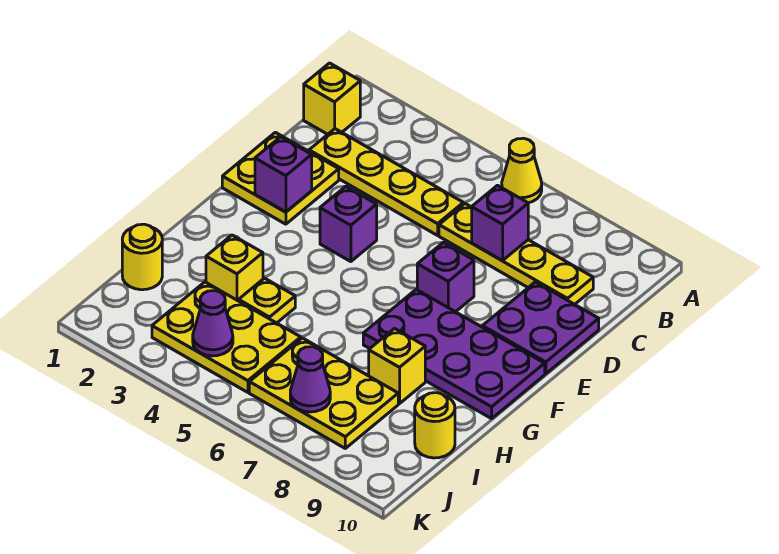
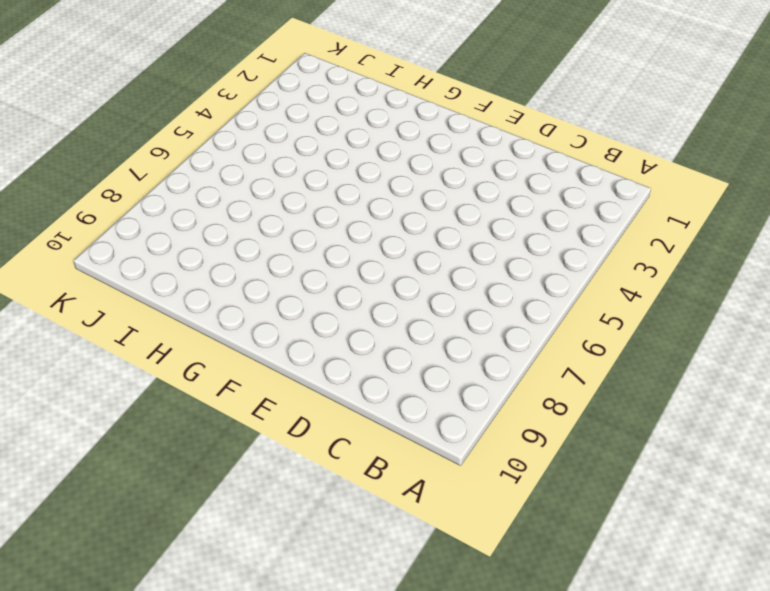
none -> yellow cone A6 level 1
none -> yellow brick B1 level 1
none -> yellow plate C2:C5 level 1

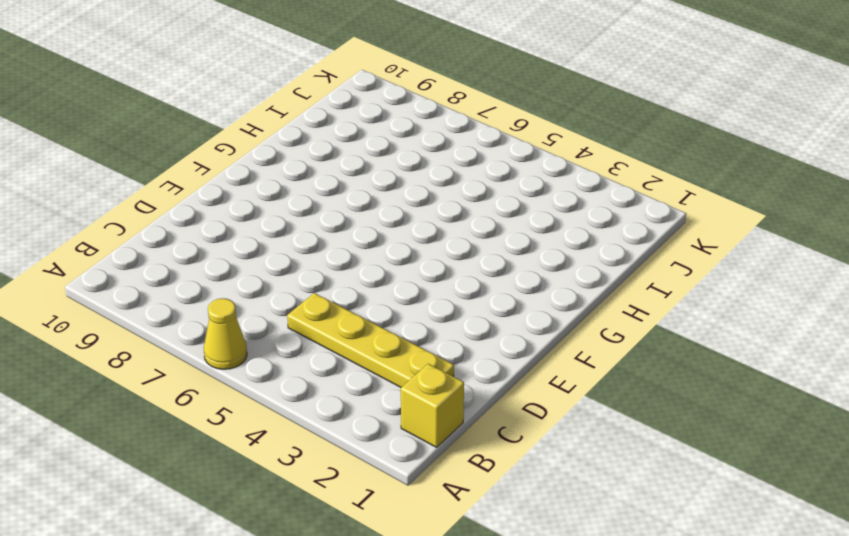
none -> yellow plate C6:C9 level 1
none -> yellow plate D1:E2 level 1
none -> purple plate D9:E10 level 1

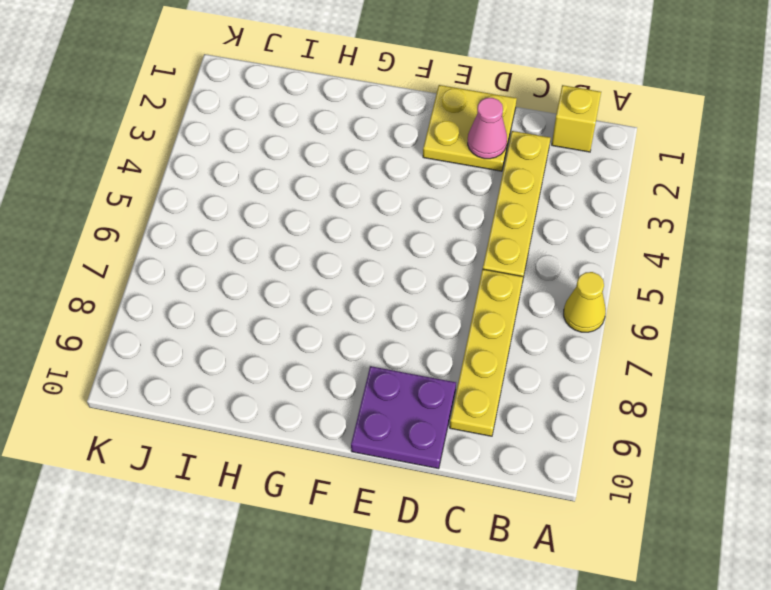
pink cone D2 level 2 -> none
none -> purple brick E4 level 1
none -> purple brick E7 level 1
none -> purple plate F7:G10 level 1

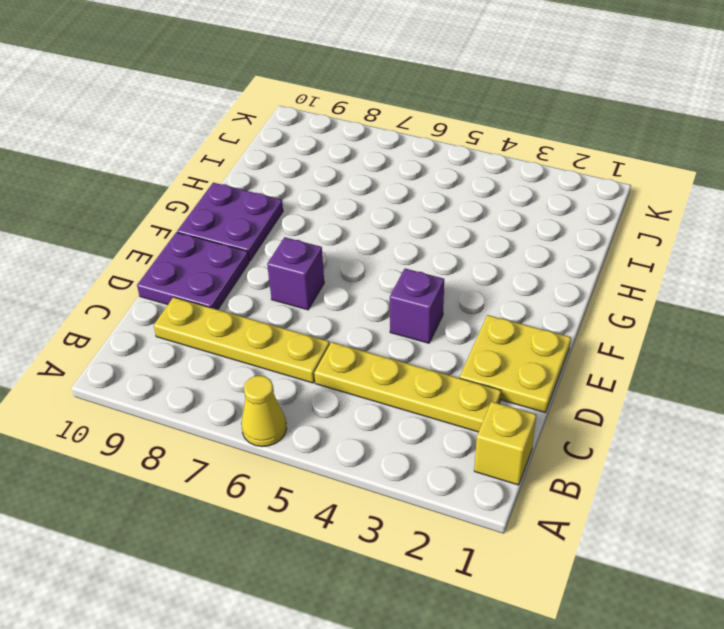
purple plate F9:G10 level 1 -> purple plate F7:G10 level 1
none -> yellow brick H3 level 1
none -> yellow plate H4 level 1
none -> yellow brick H8 level 1

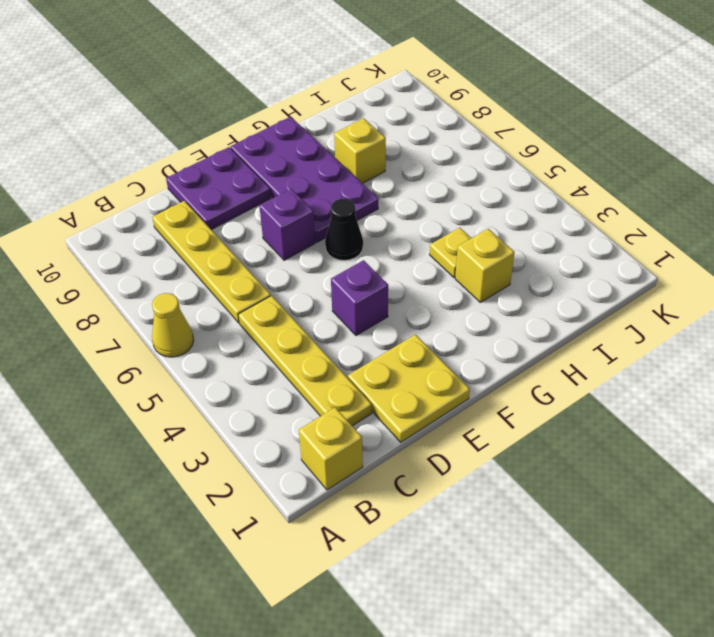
black cone F6 level 1 -> none
none -> yellow round brick I1 level 1
none -> yellow plate I3:J5 level 1
none -> yellow plate I6:J8 level 1

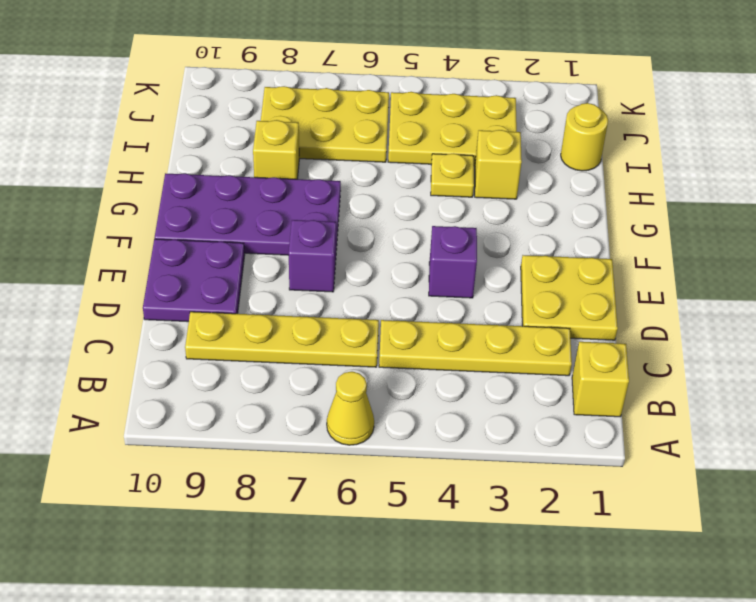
none -> yellow round brick I10 level 1
none -> purple brick C7 level 2
none -> purple brick E2 level 2

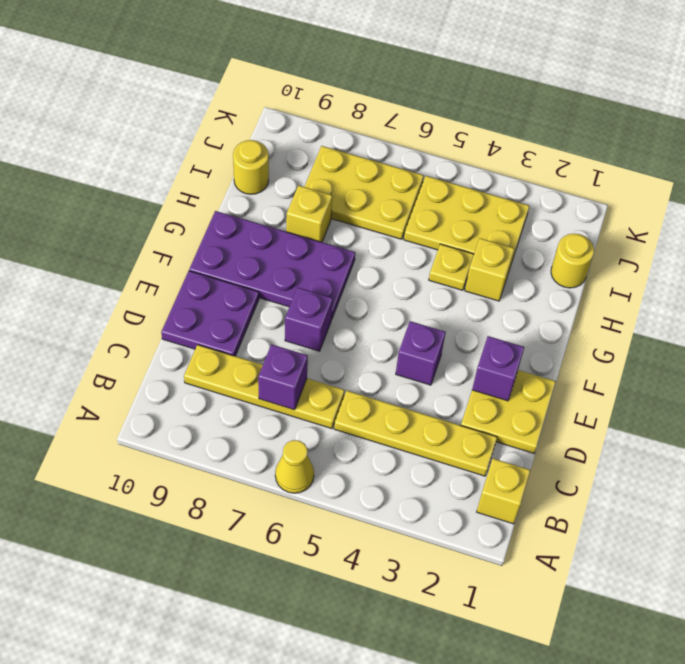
none -> purple cone J4 level 2
none -> purple cone J7 level 2

